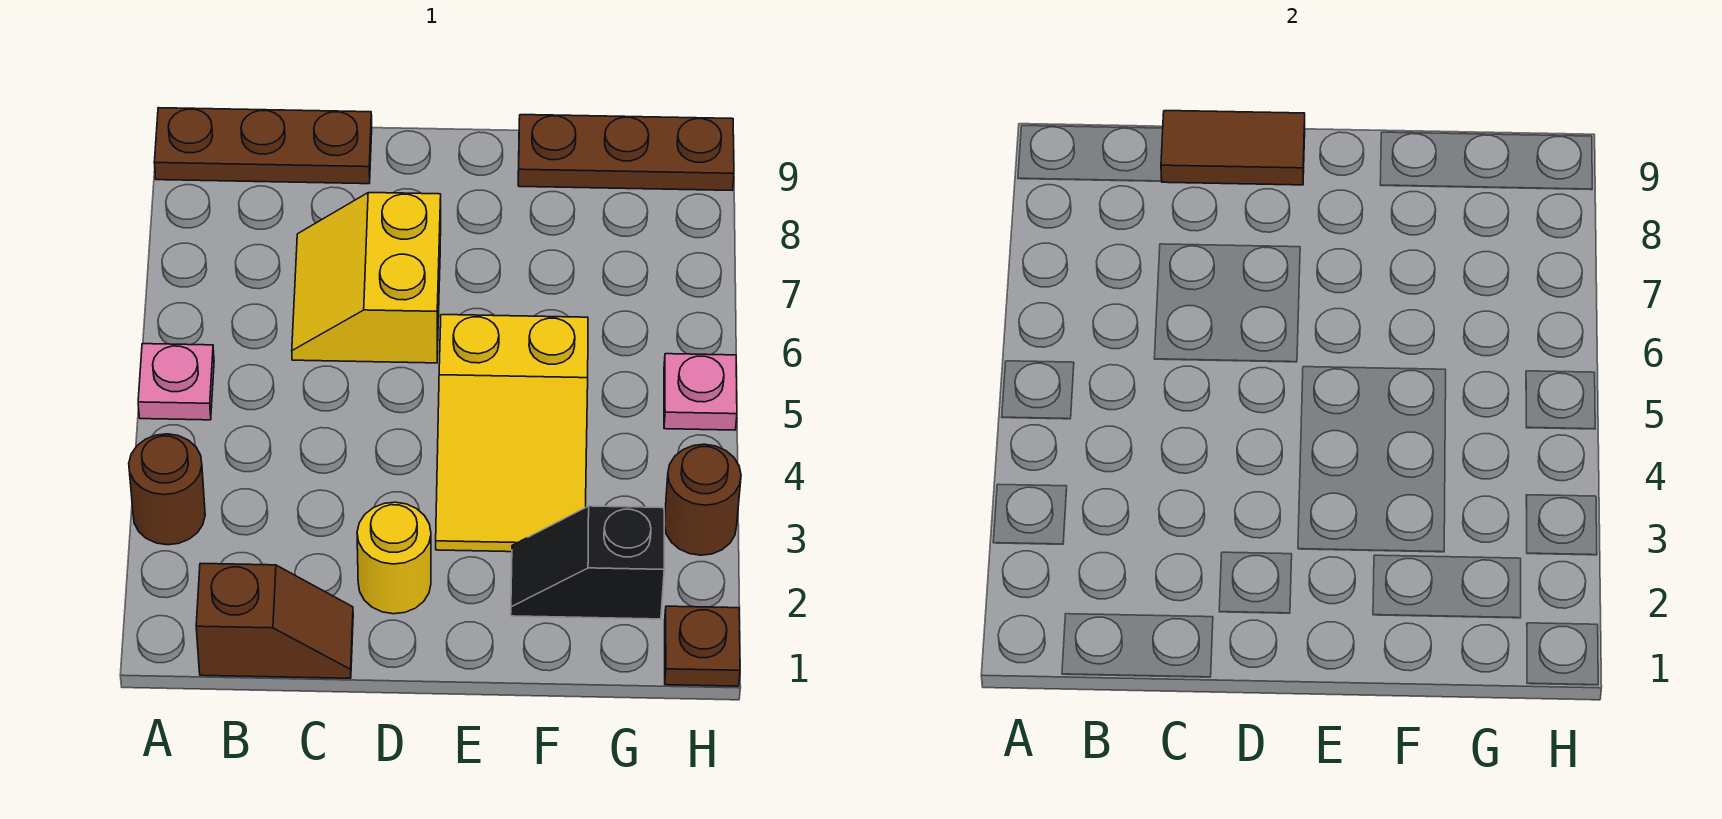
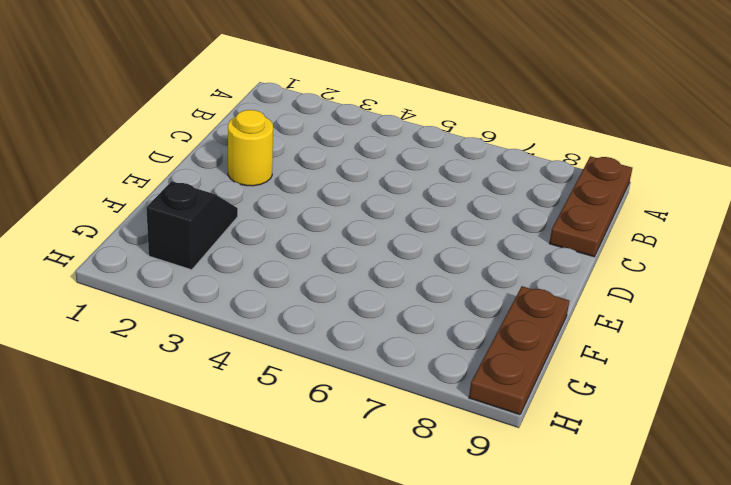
none -> brown round brick A3 level 1
none -> pink plate A5 level 1
none -> brown slope B1:C1 level 1 top B

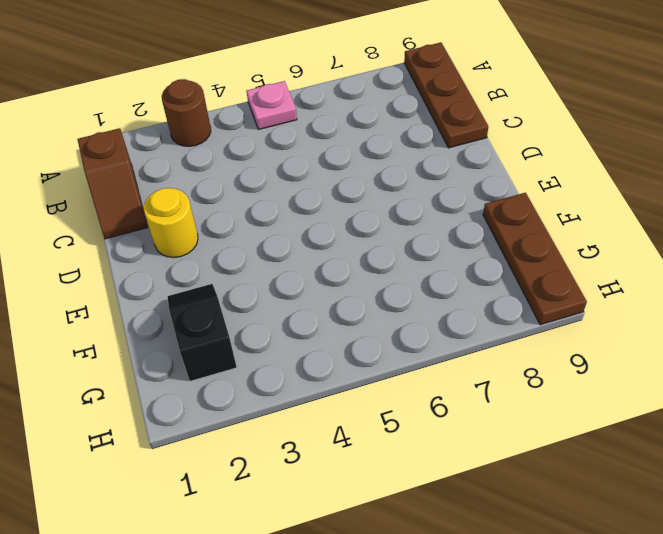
none -> yellow slope C6:D7 level 1 top D
none -> yellow slope E3:F5 level 1 top 5
none -> brown plate H1 level 1

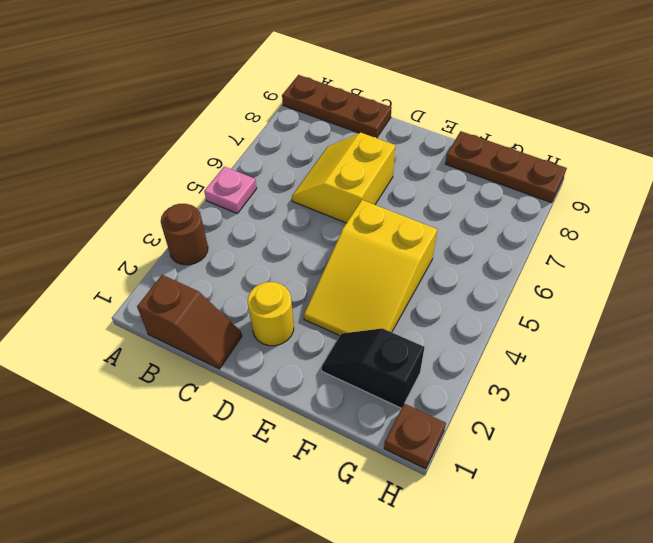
none -> brown round brick H3 level 1
none -> pink plate H5 level 1
none -> brown tile C9:D9 level 2

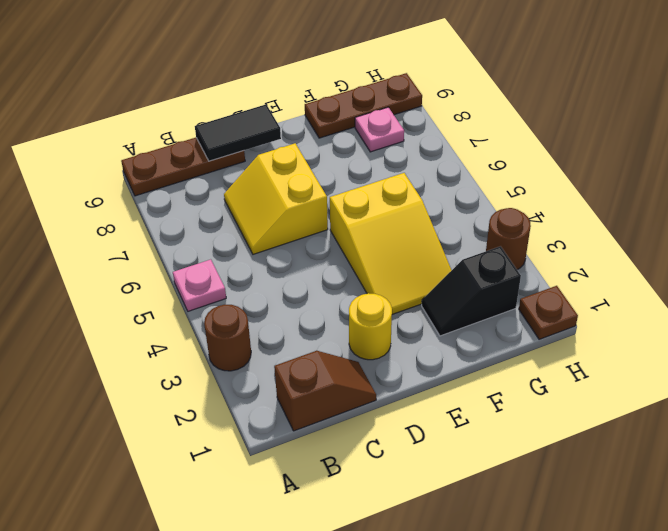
black tile C9:D9 level 2 -> brown tile C9:D9 level 2
pink plate G8 level 1 -> pink plate H5 level 1

